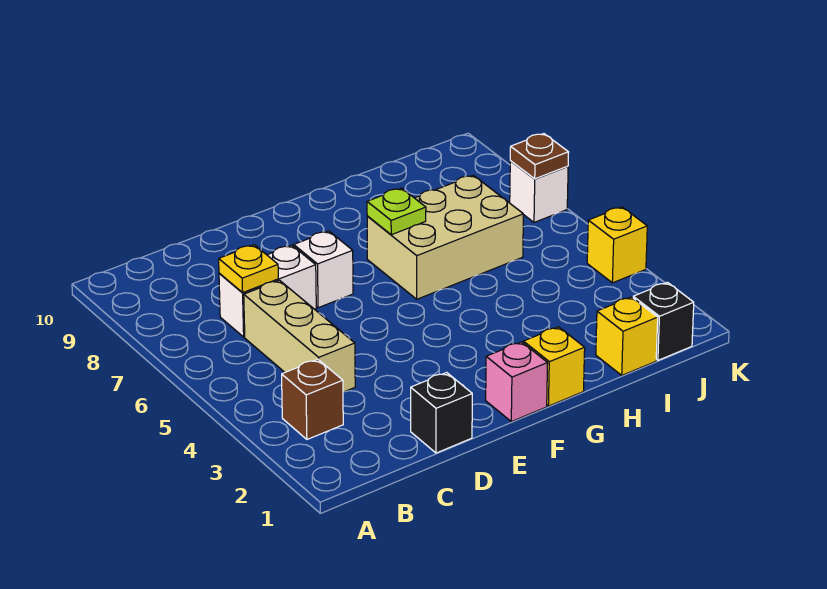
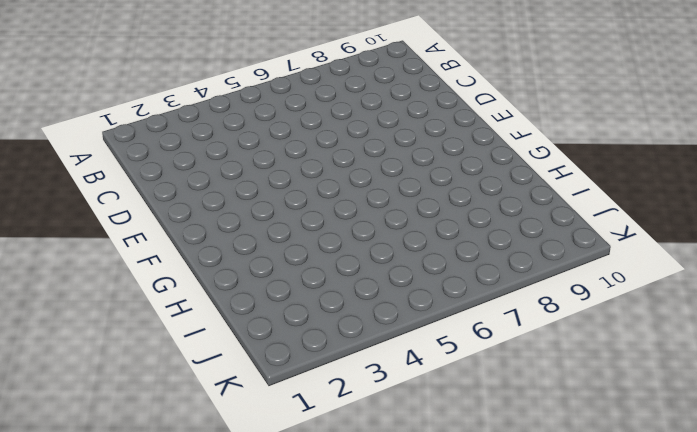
none -> brown brick B3 level 1
none -> tan brick C4:C6 level 1
none -> white brick C7:D7 level 1

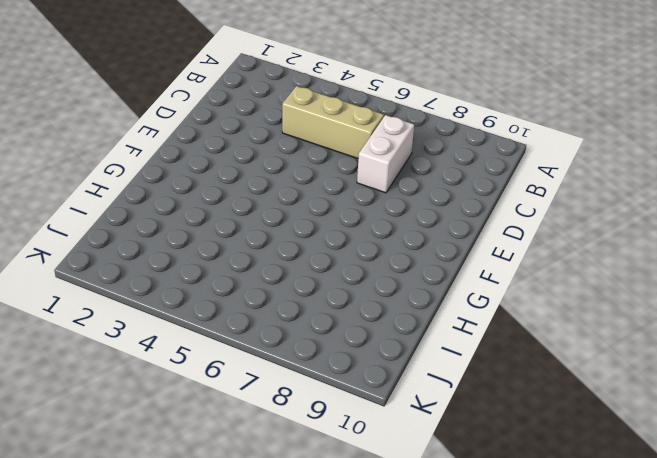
none -> brown brick B3 level 1
none -> black brick D1 level 1
none -> white brick E7 level 1

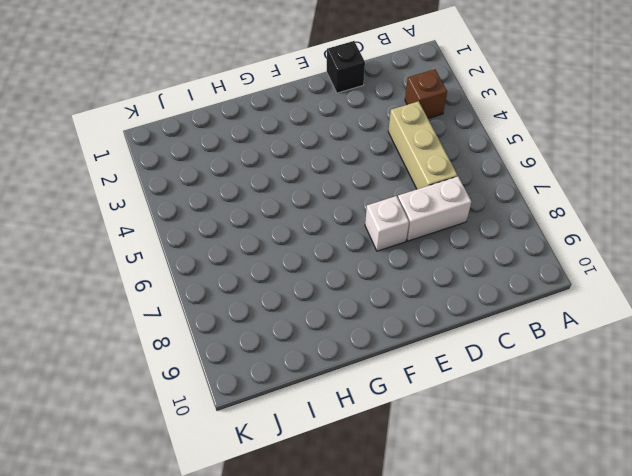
none -> pink brick F1 level 1
none -> yellow brick G1 level 1
none -> tan brick G6:I7 level 1

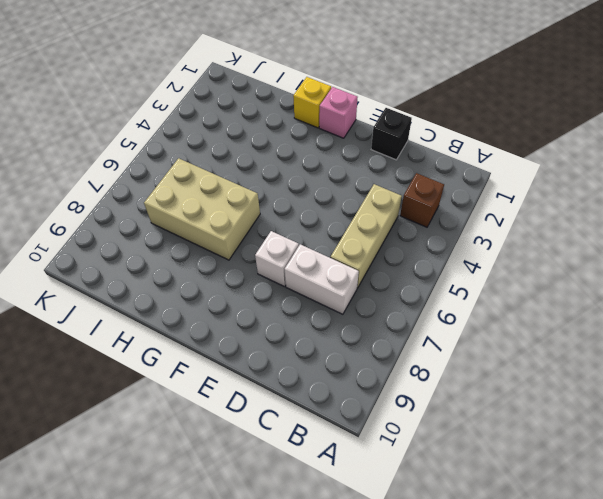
none -> yellow brick I1 level 1
none -> black brick J1 level 1
none -> yellow brick K4 level 1

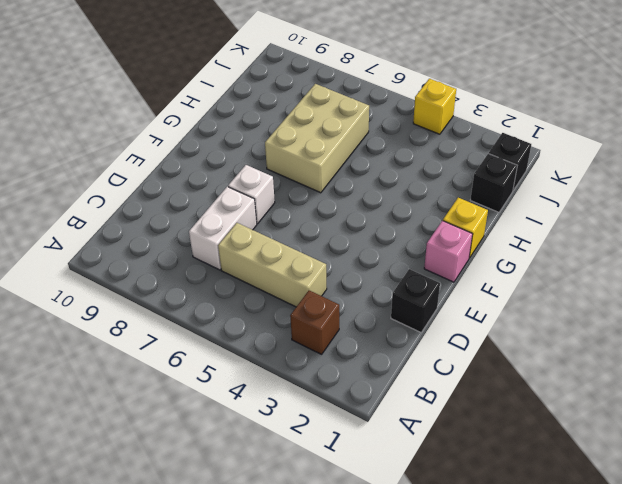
black brick I1 level 1 -> yellow brick I1 level 1
none -> white brick K7 level 1
none -> yellow plate C7 level 2
none -> lime plate G7 level 2

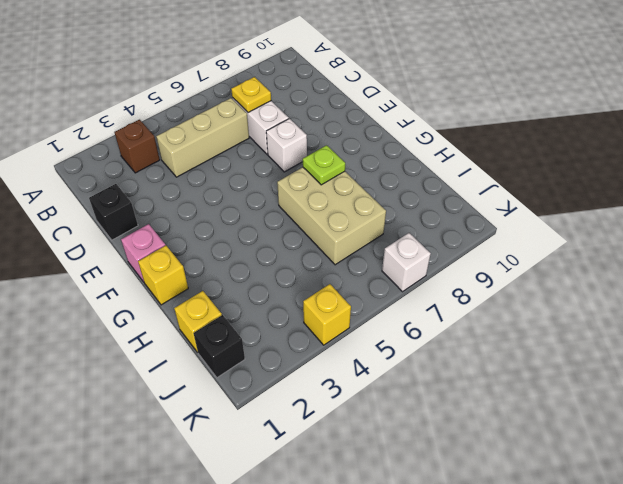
none -> brown plate K7 level 2

